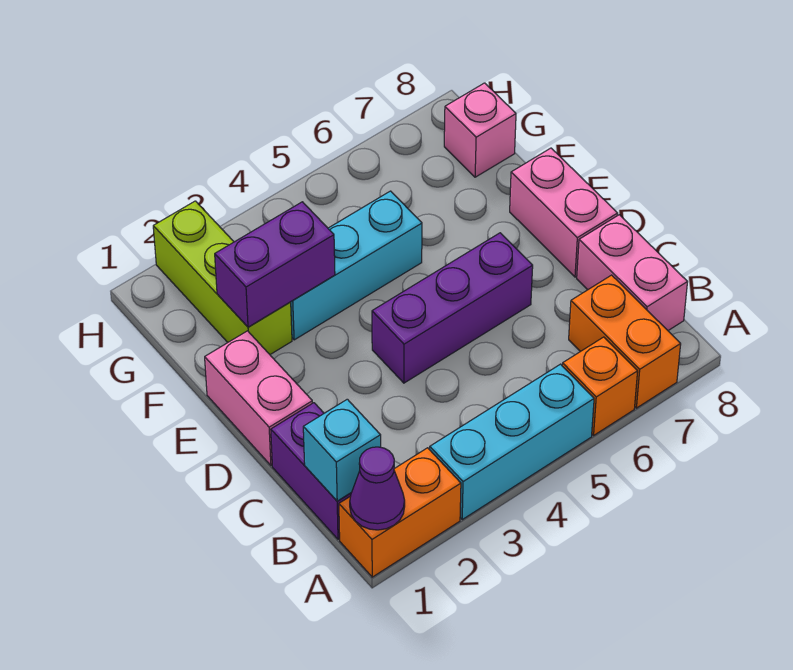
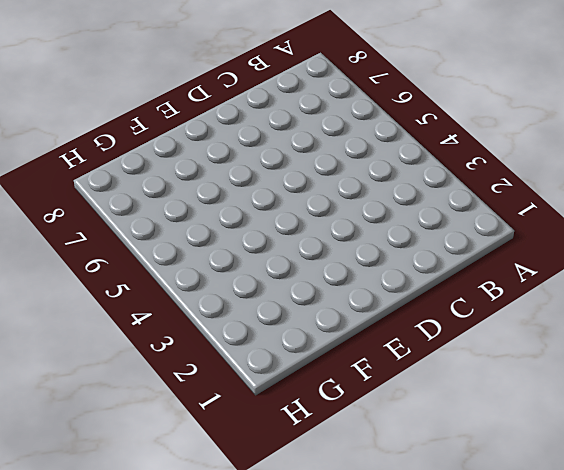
none -> orange brick A1:A2 level 1
none -> cyan brick A3:A5 level 1
none -> orange brick A6 level 1

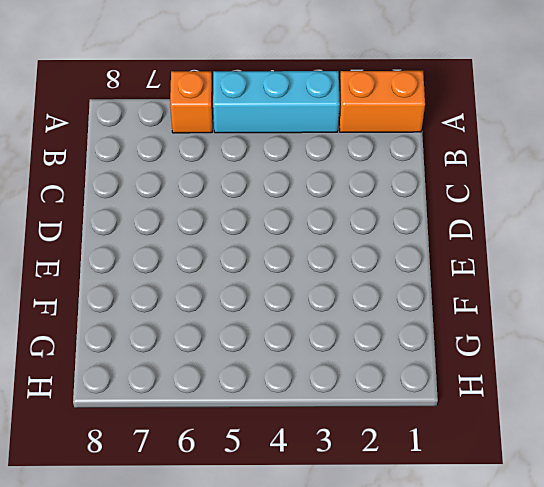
none -> orange brick A7:B7 level 1
none -> purple brick B1:C1 level 1
none -> pink brick B8:C8 level 1

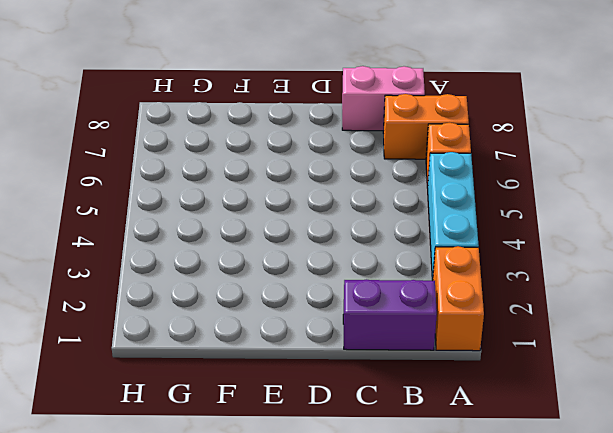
none -> pink brick D1:E1 level 1
none -> purple brick D4:D6 level 1
none -> pink brick D8:E8 level 1

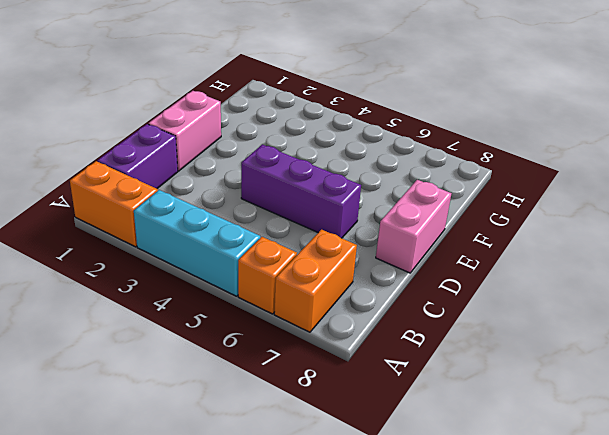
none -> pink brick B8:C8 level 1
none -> lime brick F2:H2 level 1
none -> cyan brick F3:F5 level 1

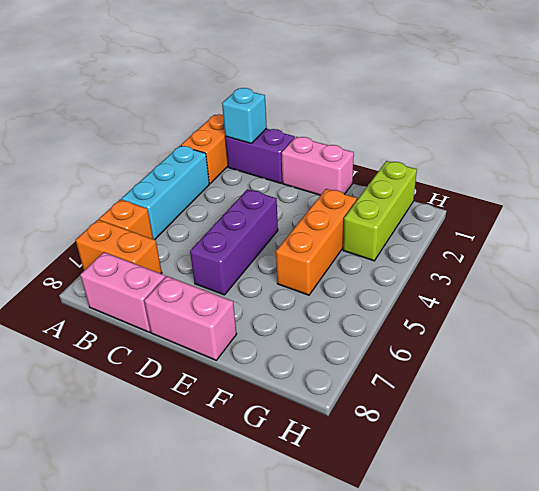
orange brick F3:F5 level 1 -> cyan brick F3:F5 level 1
lime brick G1:G3 level 1 -> lime brick F2:H2 level 1
none -> pink brick G8 level 1
none -> purple cone A1 level 2
none -> purple brick F2:F3 level 2

